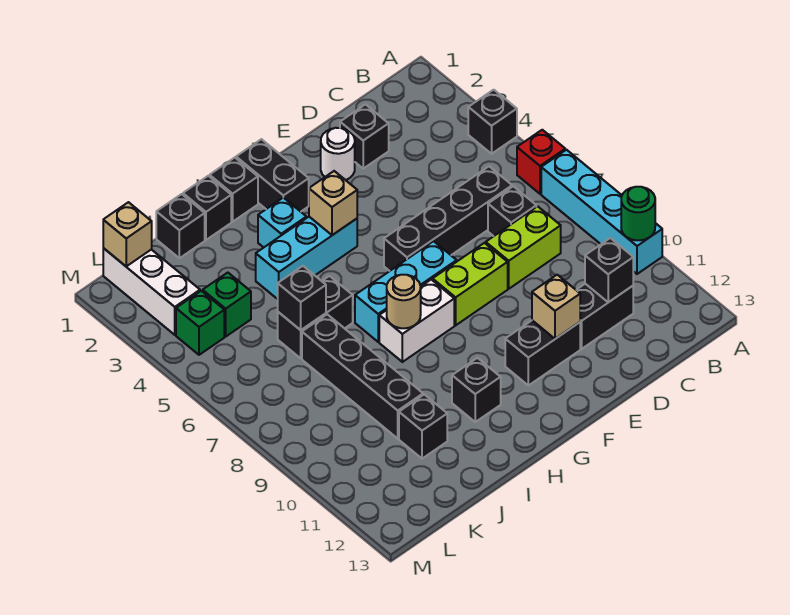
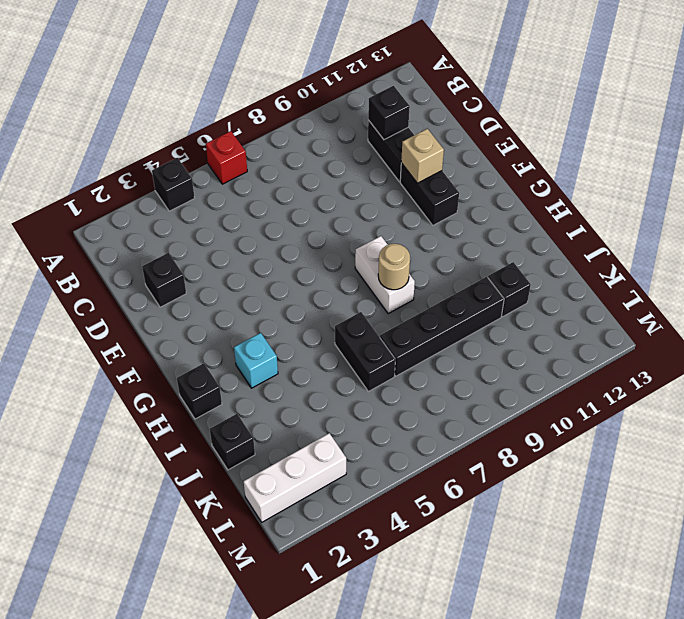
none -> cyan brick A7:A10 level 1
none -> black brick C6:F6 level 1
none -> black brick C7 level 1
none -> lime brick C8:D8 level 1

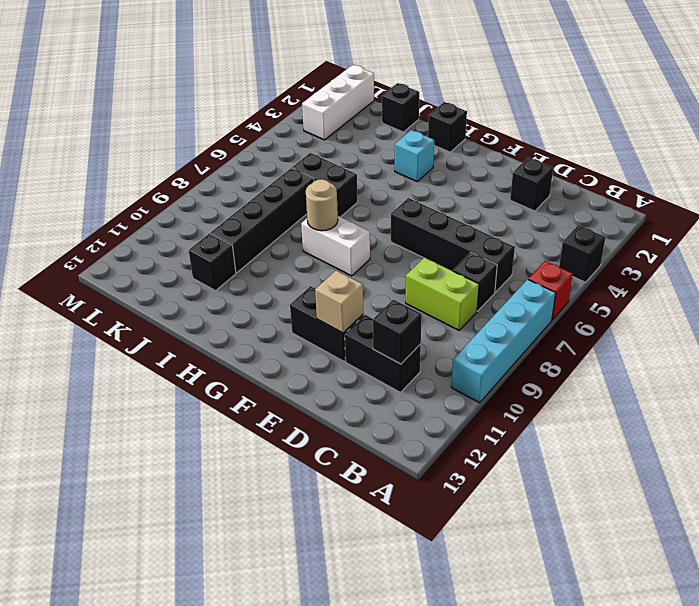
none -> white round brick E2 level 1
none -> lime brick E8:F8 level 1
none -> cyan brick F7:H7 level 1
none -> black brick G1:G2 level 1

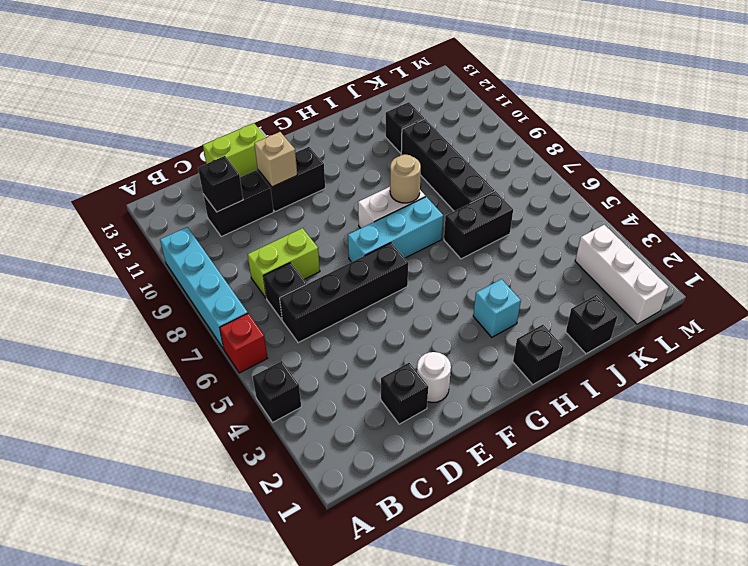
lime brick D13:E13 level 1 -> lime brick E8:F8 level 1
none -> black brick G1:G2 level 1
none -> cyan brick G4:I4 level 1
none -> black brick H11 level 1
none -> black brick I1 level 1

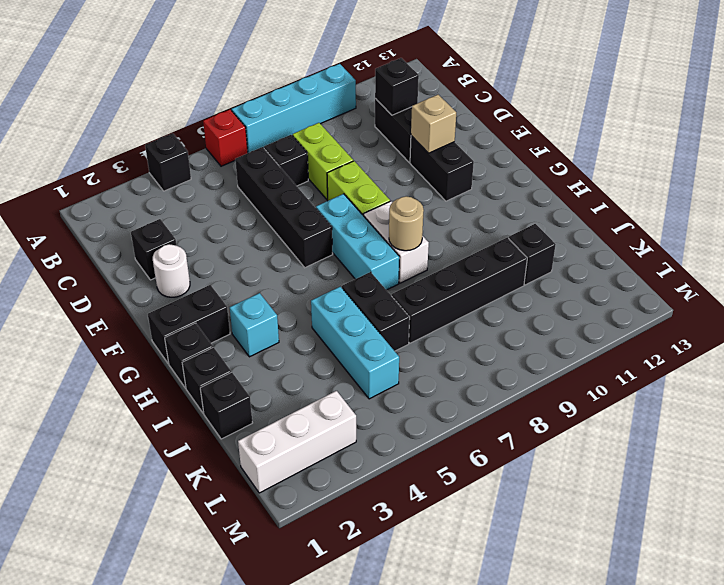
cyan brick I5:K5 level 1 -> cyan brick G4:I4 level 1
none -> black brick H11 level 1
none -> green brick K4 level 1
none -> green brick L4 level 1
none -> green round brick A10 level 2

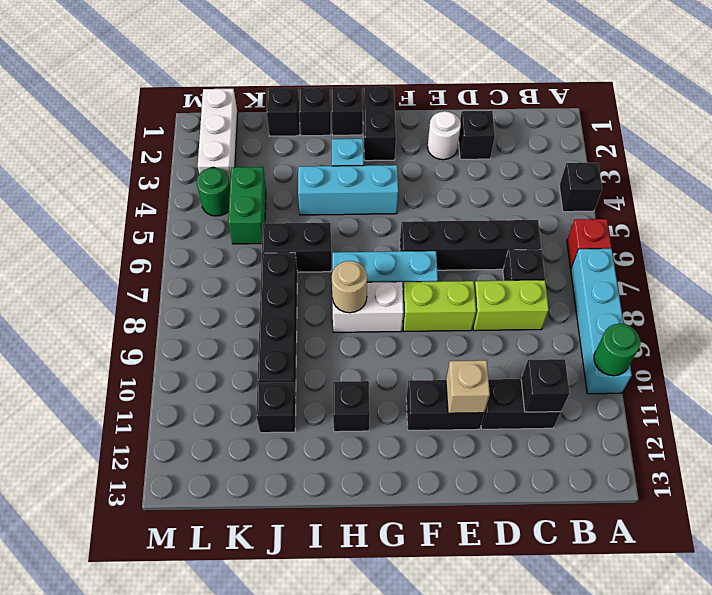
green brick K4:K5 level 1 -> green brick K4 level 1
green round brick L4 level 1 -> green brick L4 level 1
none -> tan brick G4 level 2
none -> black brick J6 level 2
none -> tan brick L1 level 2

